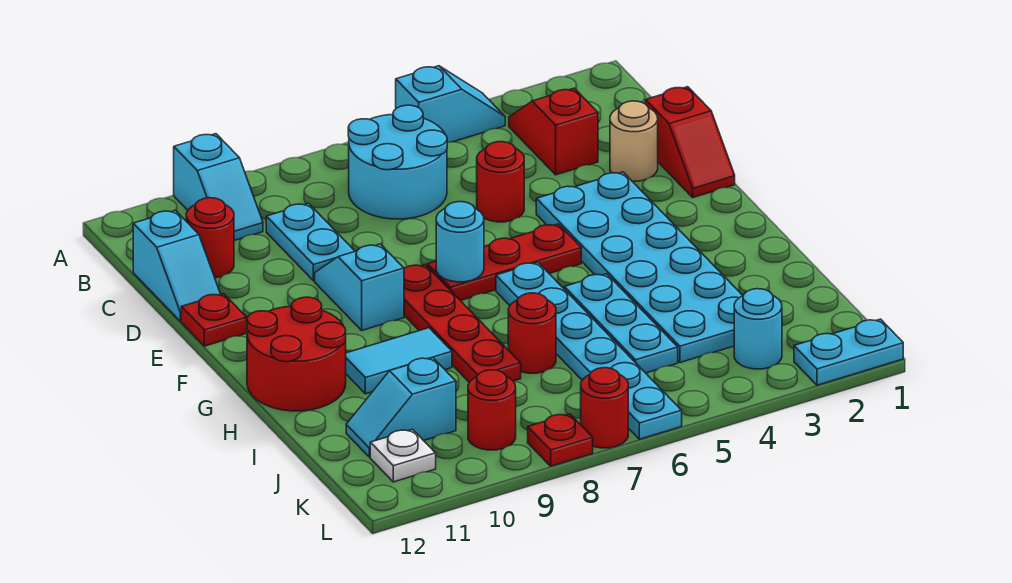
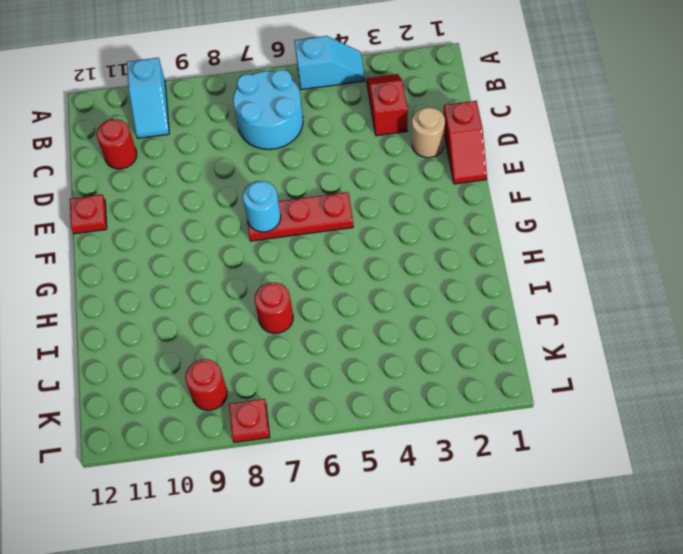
none -> cyan plate C9:D9 level 1
none -> cyan slope C12:D12 level 1 top C
none -> red round brick D5 level 1

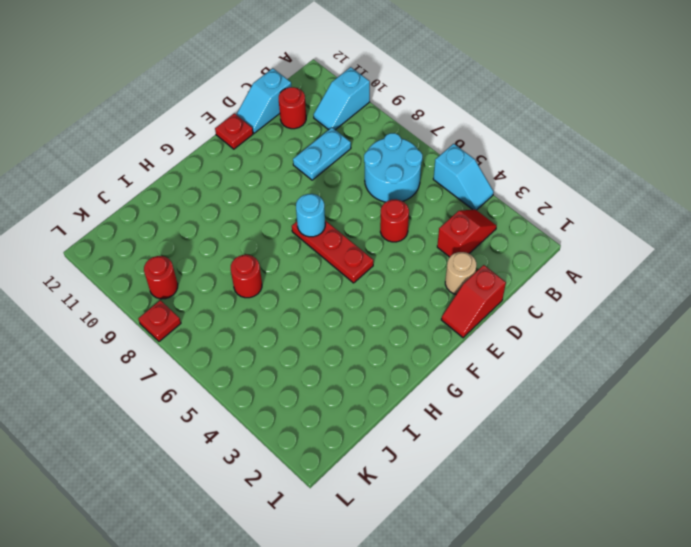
none -> cyan plate E3:J4 level 1
none -> cyan slope E9:F9 level 1 top F
none -> red plate F8:I8 level 1

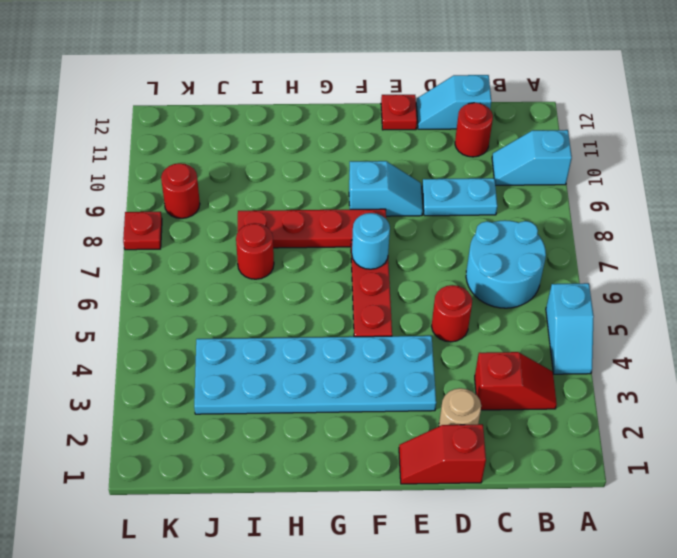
none -> cyan plate G6:L6 level 1
none -> red round brick G11:H12 level 1
none -> cyan plate H5:J5 level 1

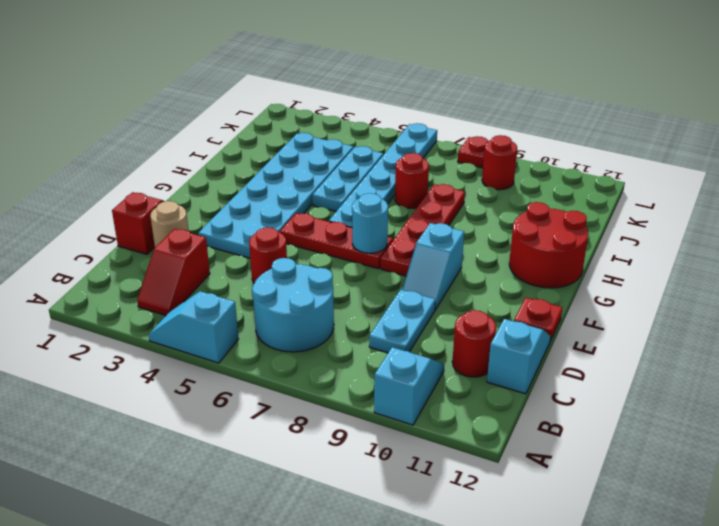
none -> cyan tile H9:H10 level 1
none -> cyan slope J10:J11 level 1 top 10
none -> cyan round brick K3 level 1

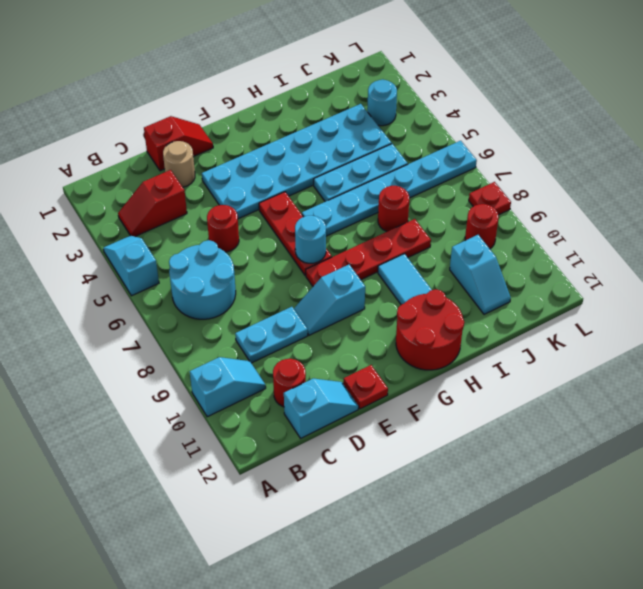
none -> white plate K11 level 1
none -> cyan plate L1:L2 level 1
none -> red round brick L7 level 1

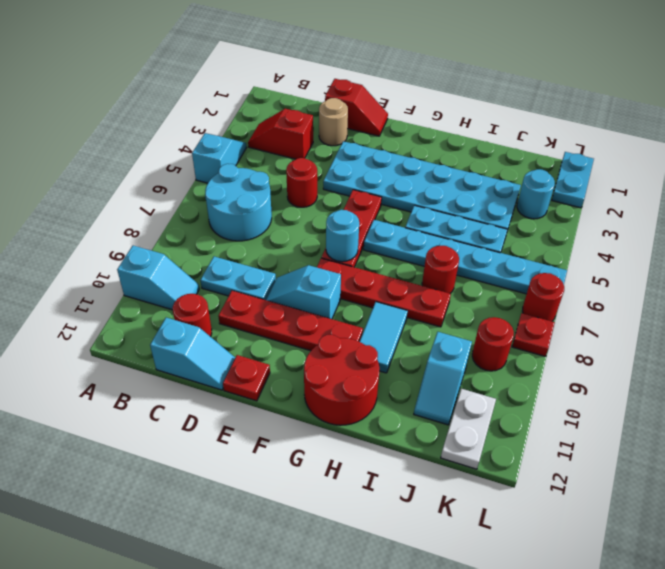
red plate D10:G10 level 1 -> none
white plate K11:K12 level 1 -> white plate K11 level 1

